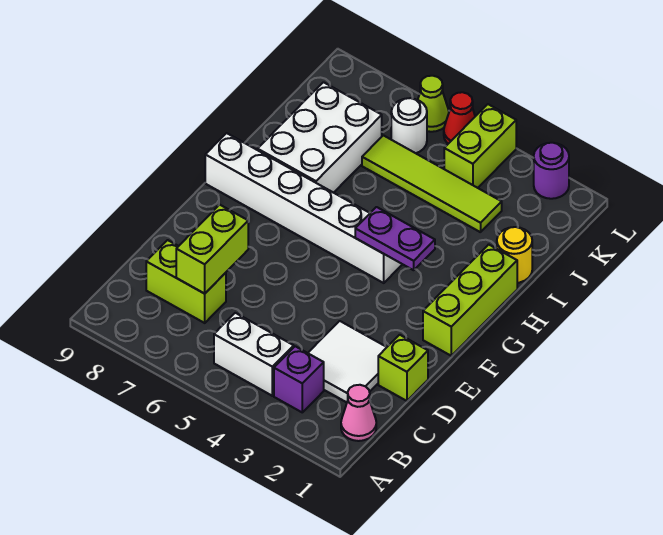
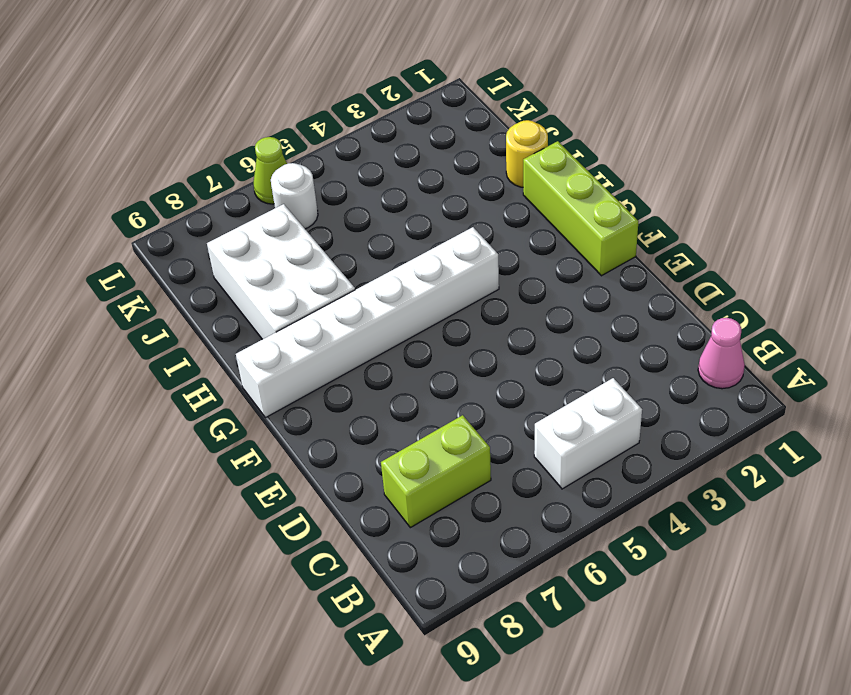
none -> purple brick B3 level 1
none -> white tile C2:D3 level 1
none -> lime brick D1 level 1

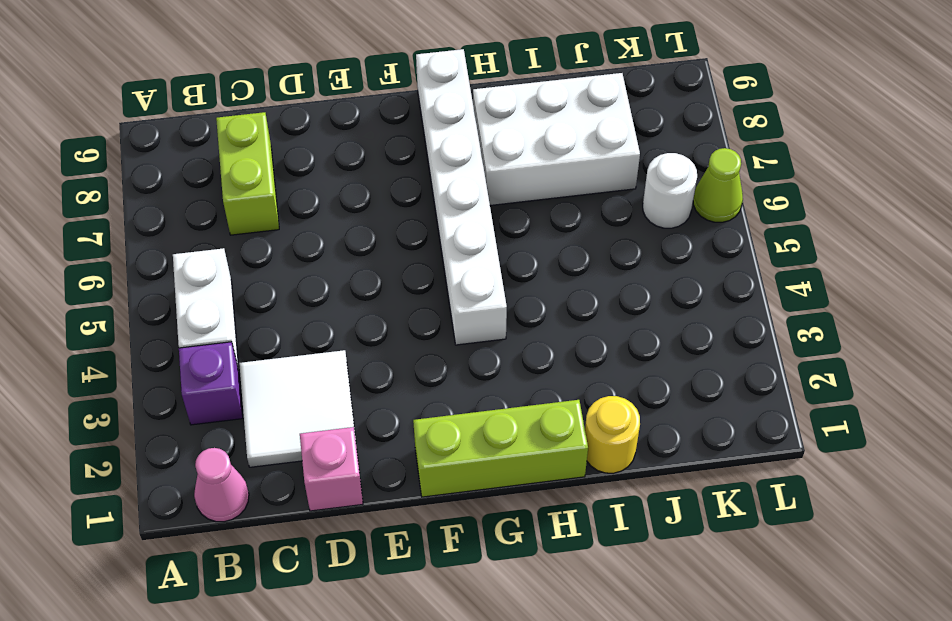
pink brick D1 level 1 -> lime brick D1 level 1
none -> lime tile J3:J6 level 1
none -> lime brick K4:L4 level 1
none -> purple round brick L2 level 1

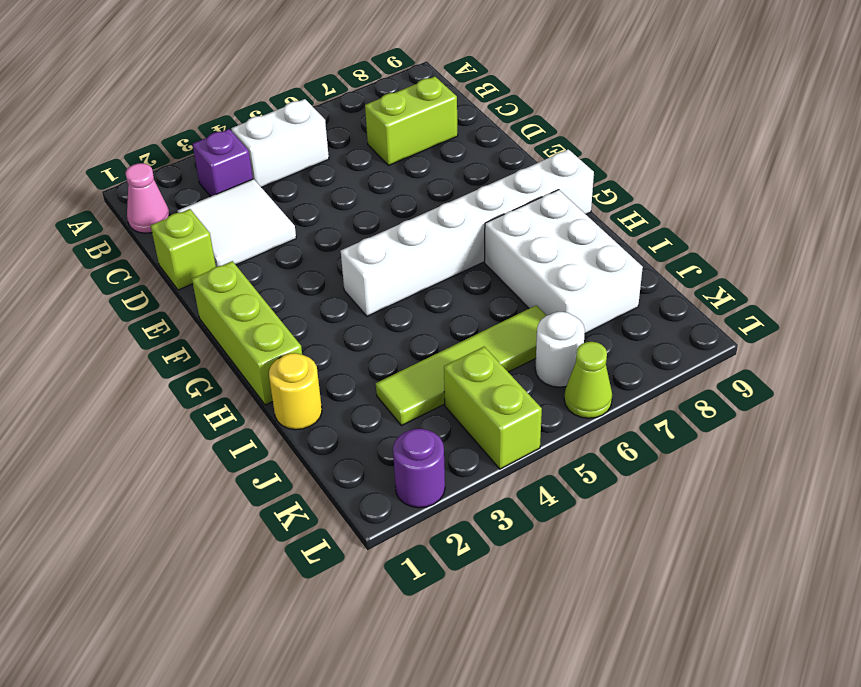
none -> red cone L5 level 1
none -> lime brick C7:D7 level 2
none -> purple plate G3:G4 level 2

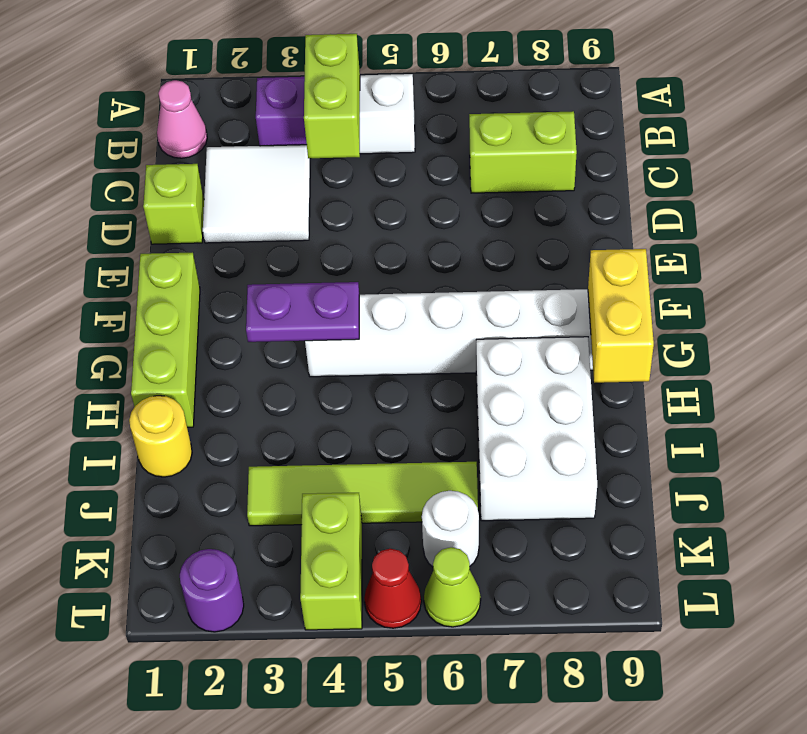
lime brick B4:C4 level 2 -> lime brick C7:D7 level 2
yellow brick G9:H9 level 2 -> none

